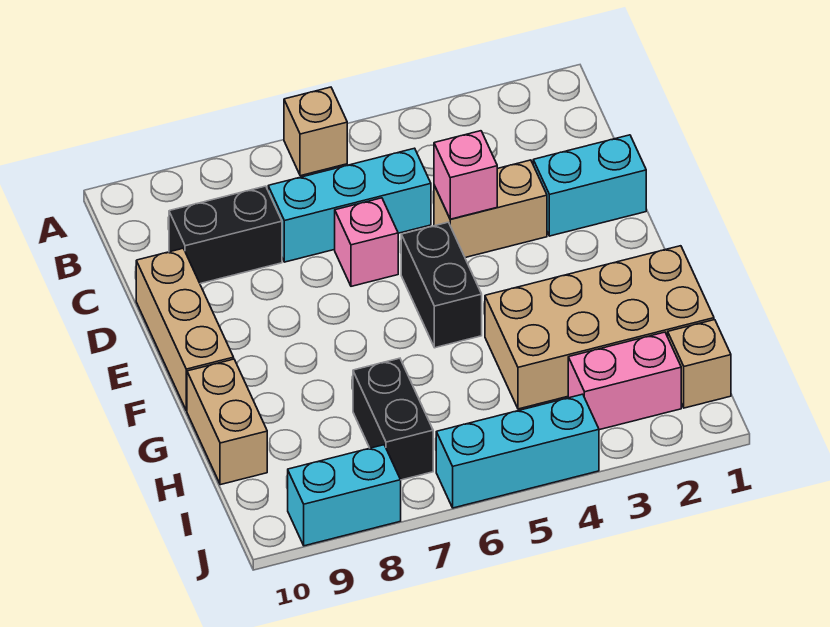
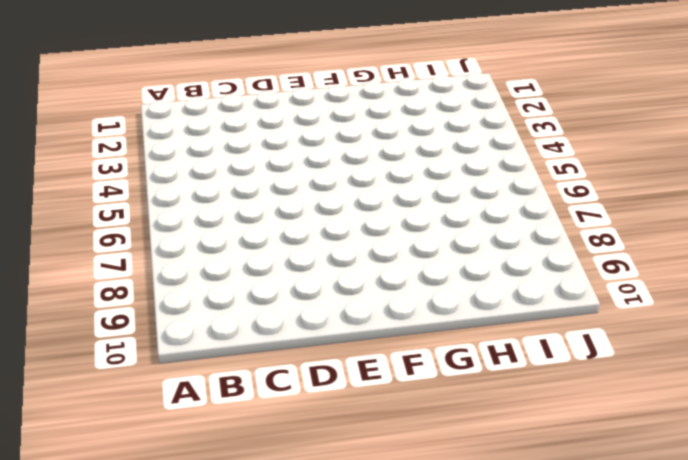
none -> tan brick A6 level 1
none -> cyan brick C5:C7 level 1
none -> black brick C8:C9 level 1

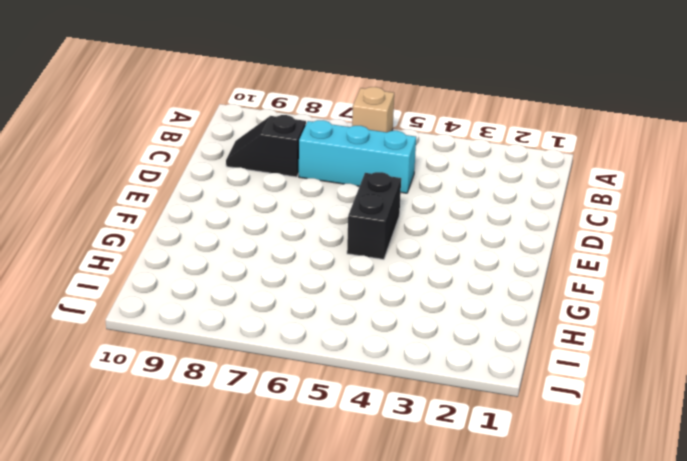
black slope C8:C9 level 1 top 8 -> black brick C8:C9 level 1
none -> cyan brick D1:D2 level 1
none -> tan brick D3:D4 level 1
none -> pink brick D6 level 1

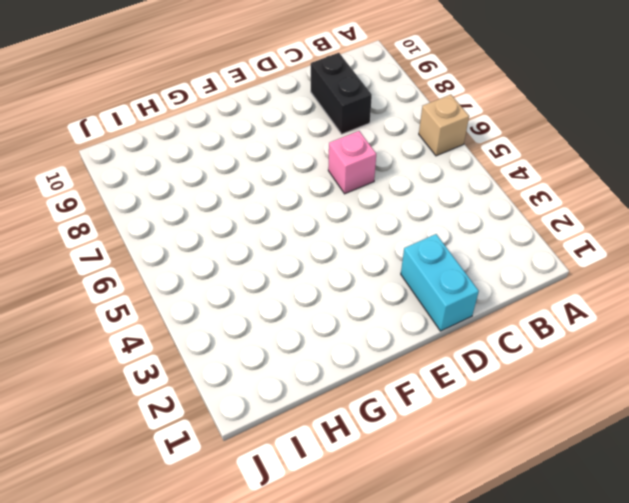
none -> cyan brick C5:C7 level 1
none -> tan brick D3:D4 level 1
none -> tan brick D10:F10 level 1

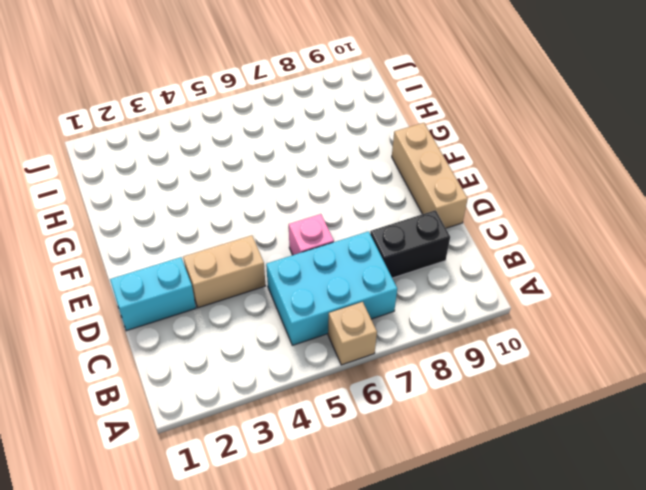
cyan brick B5:C7 level 1 -> cyan brick C5:C7 level 1
none -> black brick E5:F5 level 1
none -> tan brick G1:H4 level 1
none -> tan brick G10:H10 level 1

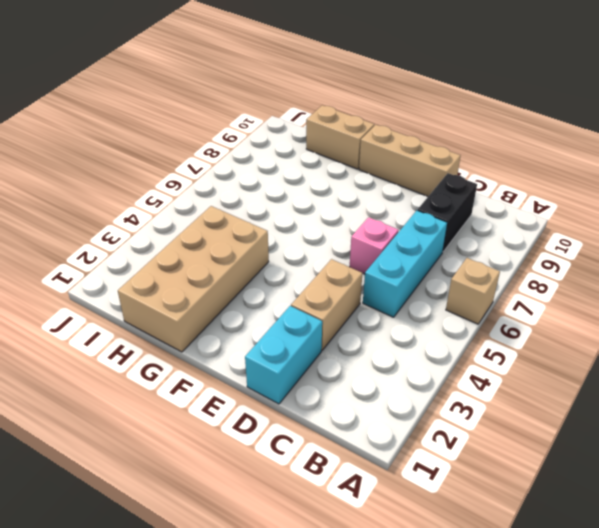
none -> black brick E5:F5 level 1
none -> black brick H7:I7 level 1
none -> tan brick I1 level 1

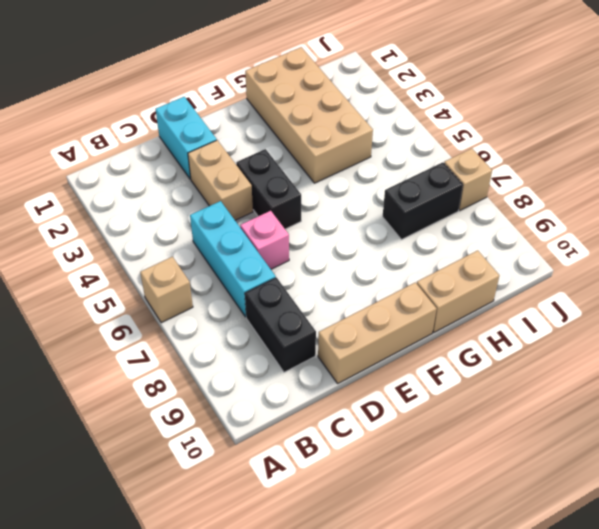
black brick E4:E5 level 1 -> black brick E5:F5 level 1
tan brick J7 level 1 -> tan brick I1 level 1
none -> pink brick I2:I3 level 1
none -> cyan brick J4:J6 level 1
none -> cyan brick J8:J9 level 1

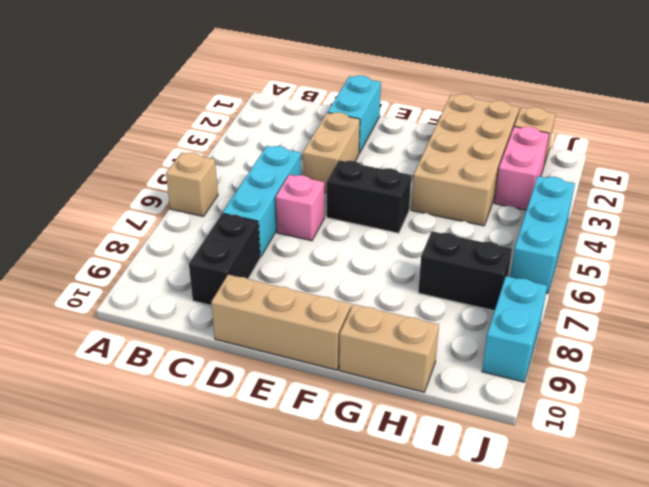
none -> pink brick D4 level 2

